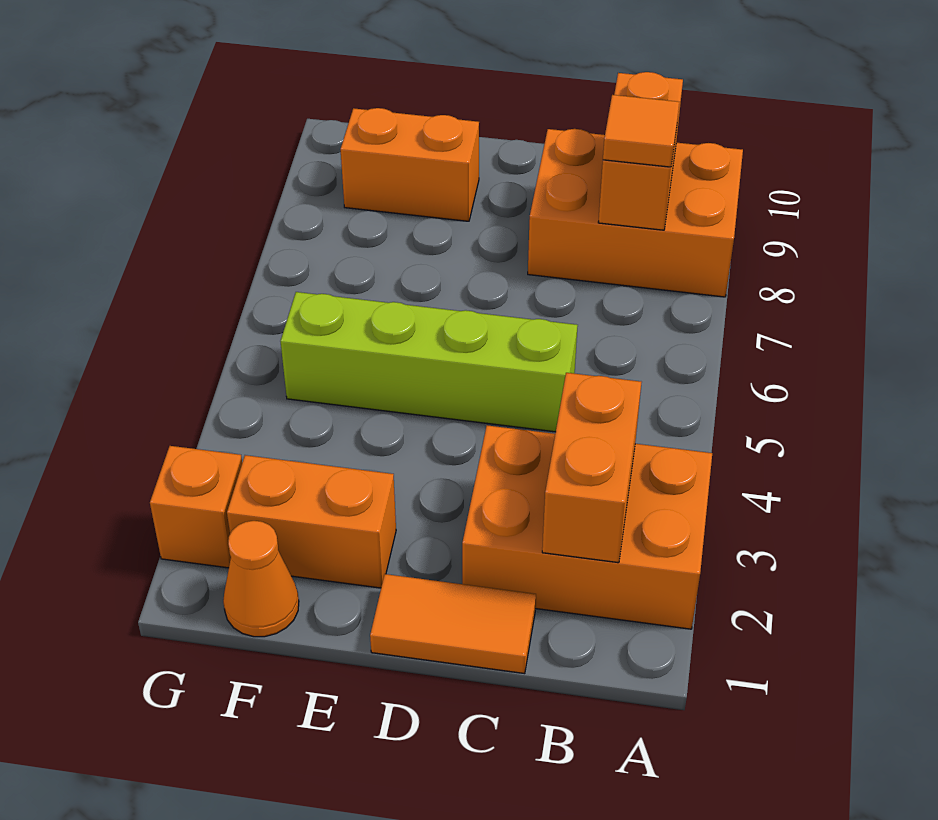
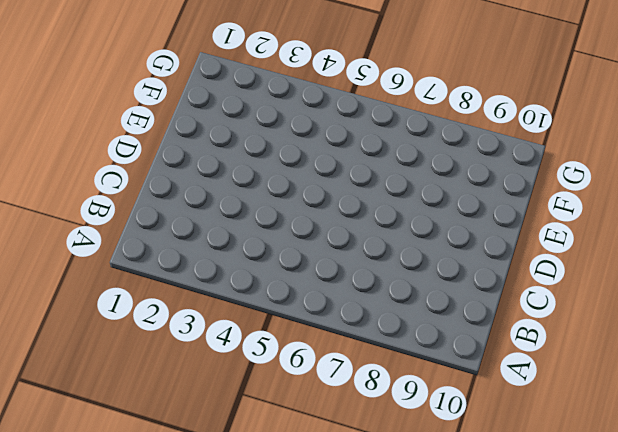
none -> orange brick A2:C3 level 1
none -> orange brick A8:C9 level 1

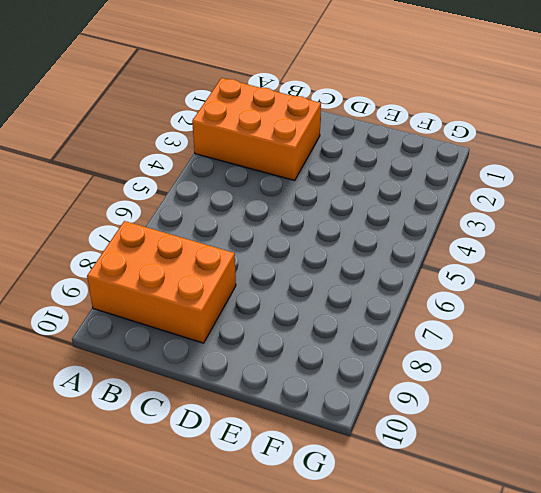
none -> orange tile C1:D1 level 1
none -> lime brick C5:F5 level 1

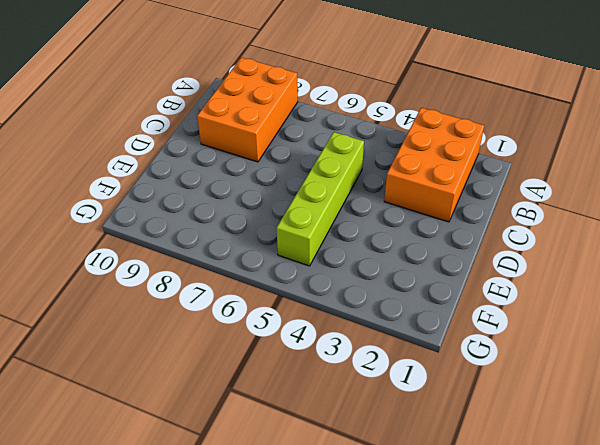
none -> orange tile C1:D1 level 1
none -> orange brick E2:F2 level 1

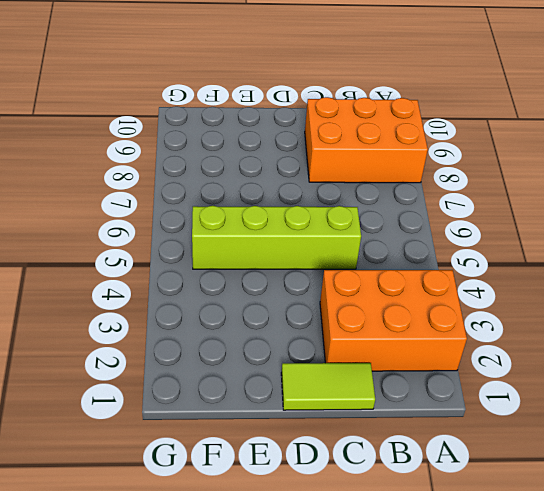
lime tile C1:D1 level 1 -> orange tile C1:D1 level 1
none -> orange brick E2:F2 level 1
none -> orange brick E9:F9 level 1

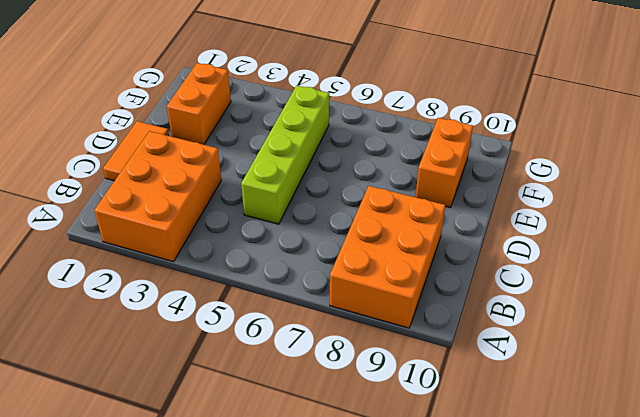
none -> orange cone F1 level 1
none -> orange brick G2 level 1

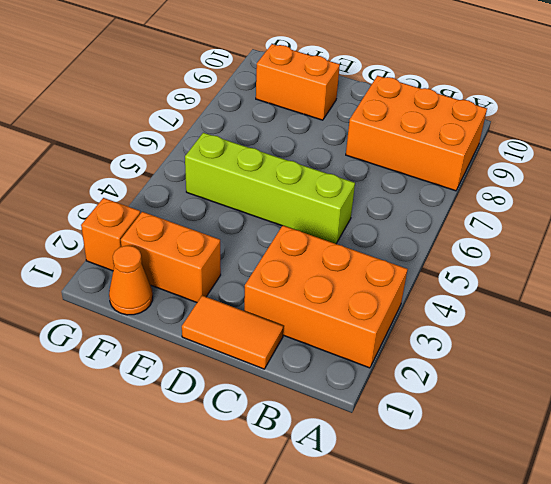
none -> orange brick B2:B3 level 2
none -> orange brick B8:B9 level 2

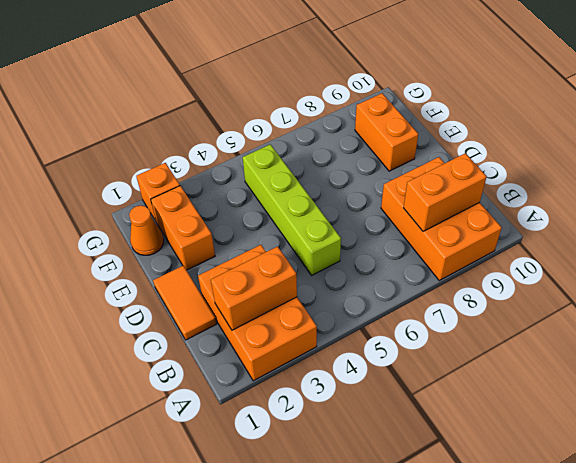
none -> orange tile B8 level 3

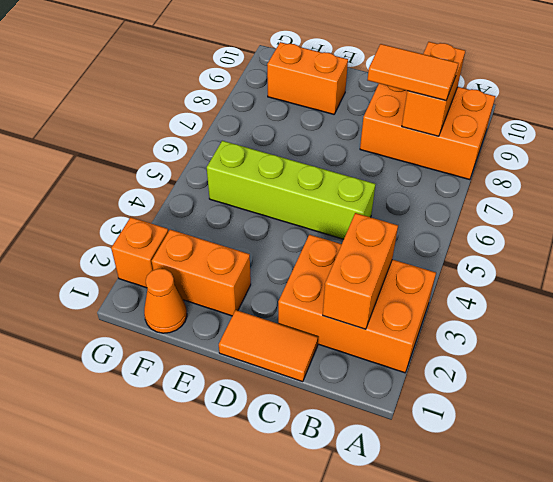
orange tile B8:C8 level 3 -> orange tile B8 level 3

